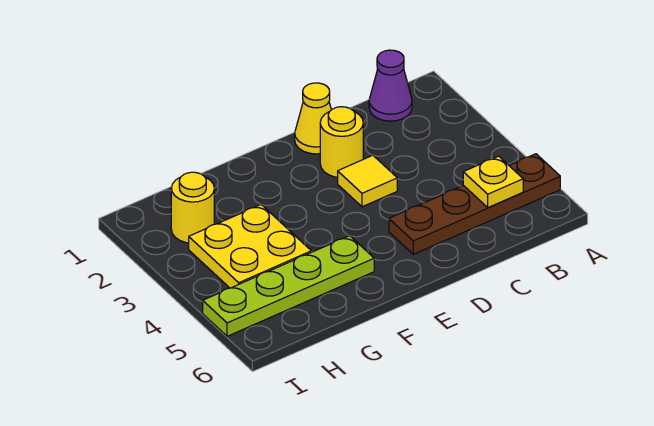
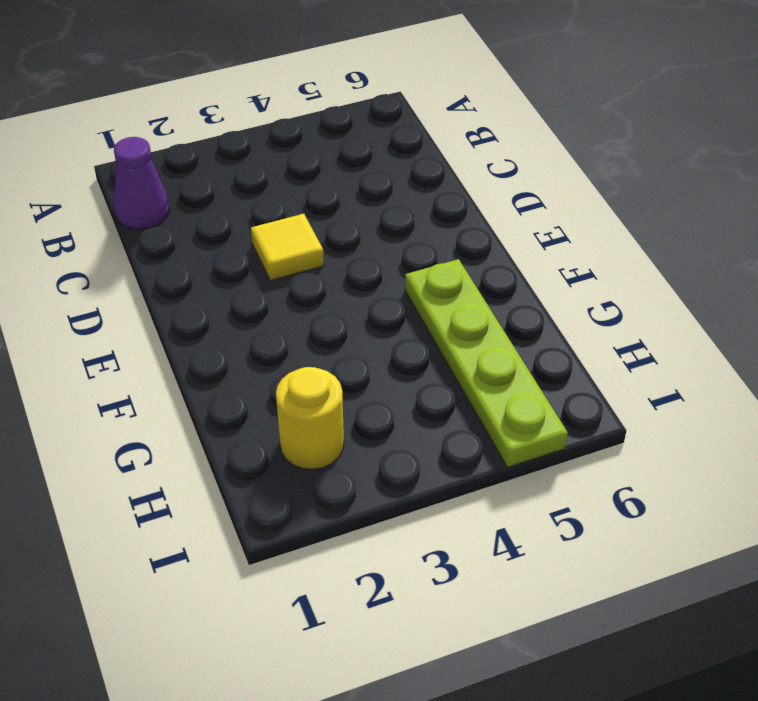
none -> brown plate A5:D5 level 1
none -> yellow cone D1 level 1

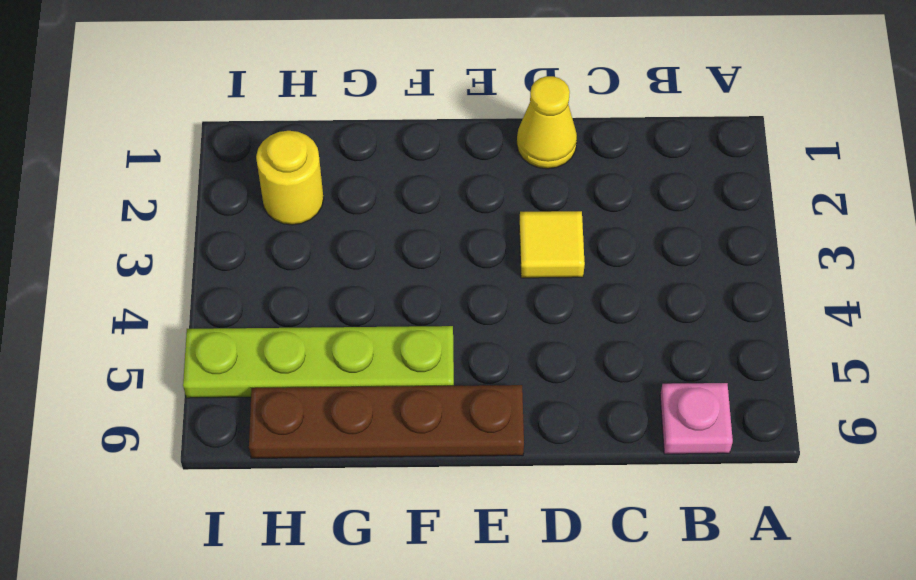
pink plate B6 level 1 -> none
brown plate E6:H6 level 1 -> brown plate A5:D5 level 1
none -> purple cone B1 level 1
none -> yellow round brick D2 level 1

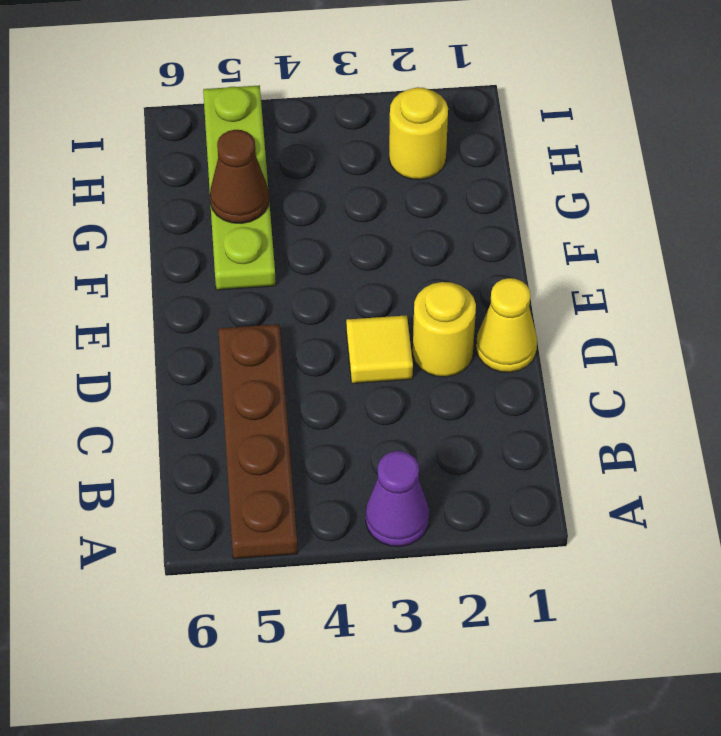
purple cone A3 level 1 -> purple cone B1 level 1
brown cone G5 level 2 -> none
none -> yellow plate G3:H4 level 1
none -> yellow plate B5 level 2

